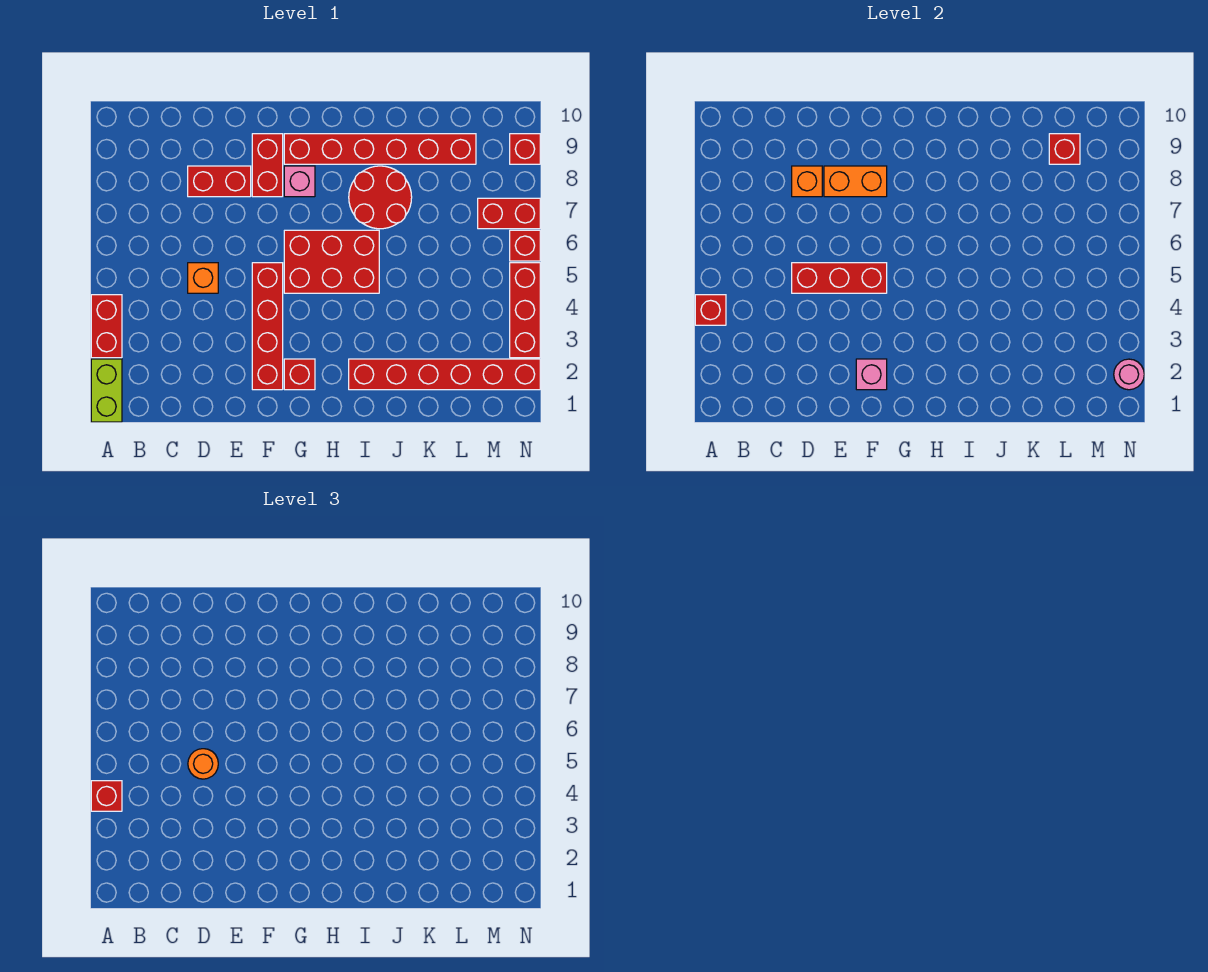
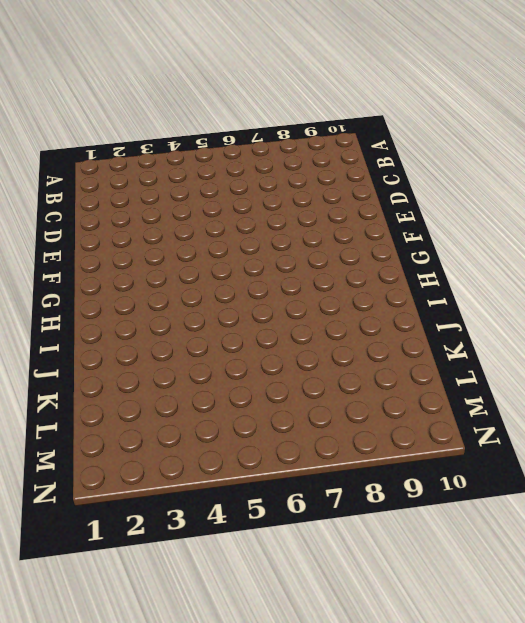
none -> lime brick A1:A2 level 1
none -> red brick A3:A4 level 1
none -> orange brick D5 level 1

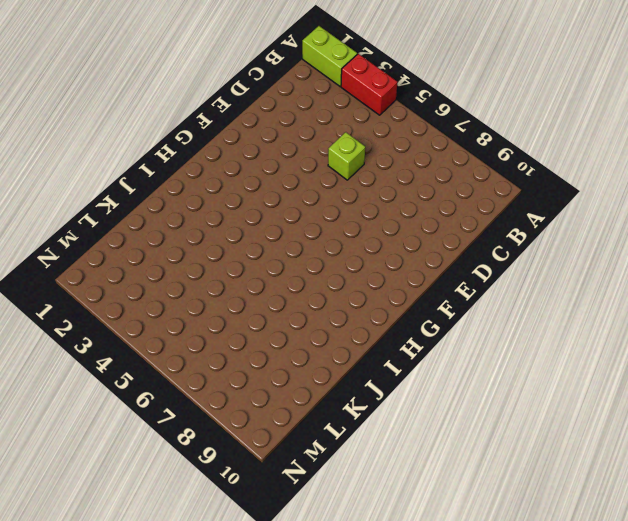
lime brick D5 level 1 -> orange brick D5 level 1
none -> red brick D8:E8 level 1
none -> red brick F2:F5 level 1
none -> red brick F8:F9 level 1

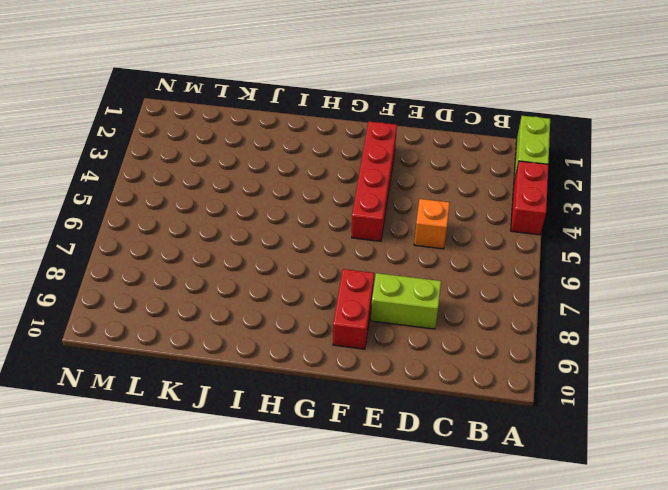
lime brick D8:E8 level 1 -> red brick D8:E8 level 1
none -> red brick G2 level 1
none -> red brick G5:I6 level 1
none -> pink brick G8 level 1

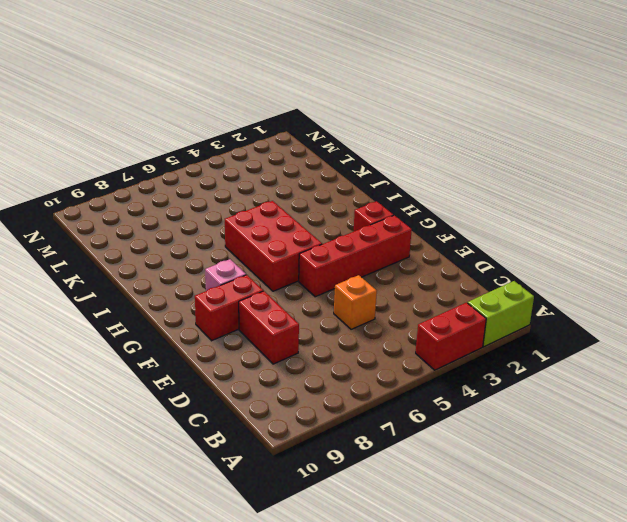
none -> red brick G9:L9 level 1
none -> red brick I2:N2 level 1
none -> red round brick I7:J8 level 1

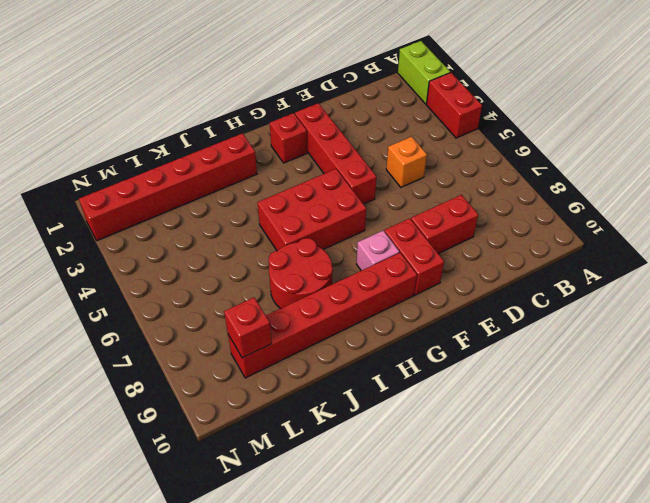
none -> red brick M7:N7 level 1
none -> red brick N3:N5 level 1
none -> red brick N6 level 1

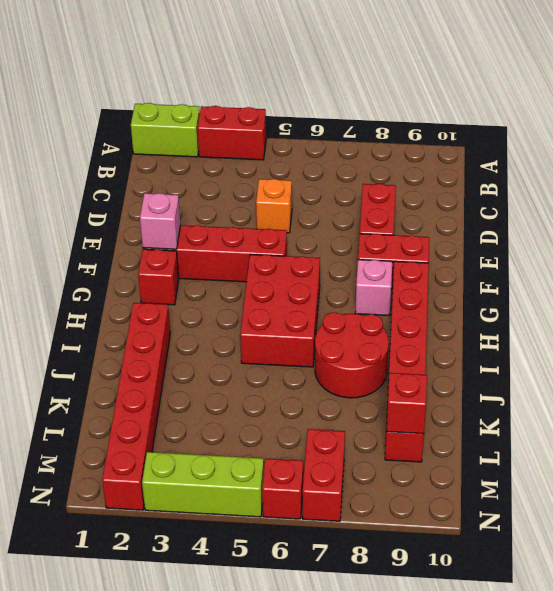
lime brick N3:N5 level 1 -> red brick N3:N5 level 1
none -> red brick N9 level 1
none -> red brick A4 level 2
none -> red brick D5:F5 level 2

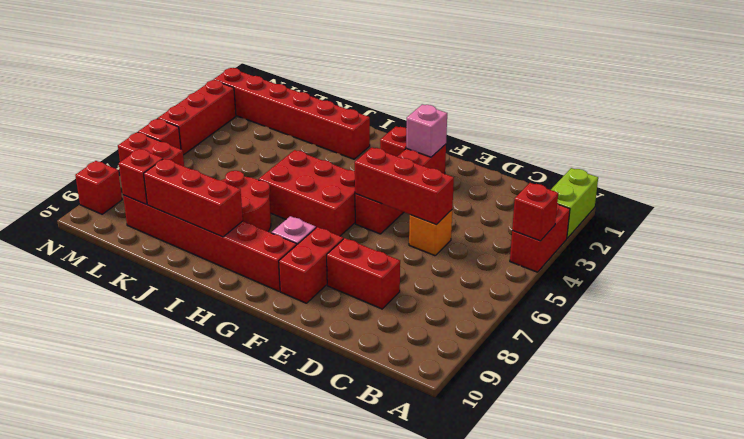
red brick I9:K9 level 2 -> none
none -> orange brick D8 level 2
none -> orange brick E8:F8 level 2
none -> pink round brick N2 level 2

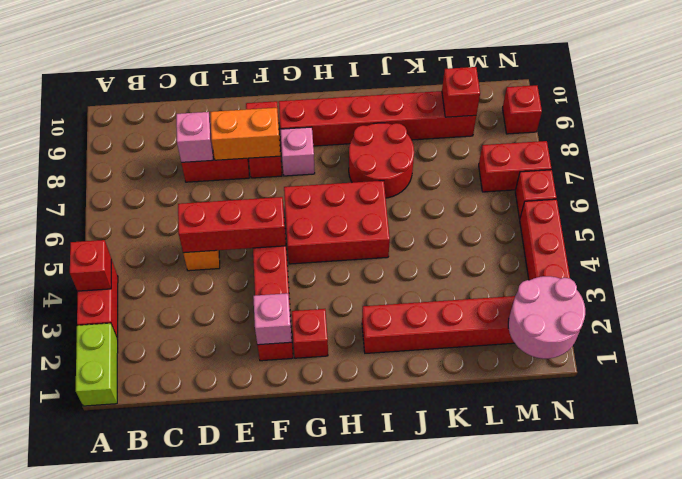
pink brick D8 level 2 -> orange brick D8 level 2
pink round brick M1:N2 level 2 -> pink round brick N2 level 2
none -> red brick A4 level 3
none -> orange round brick D5 level 3

